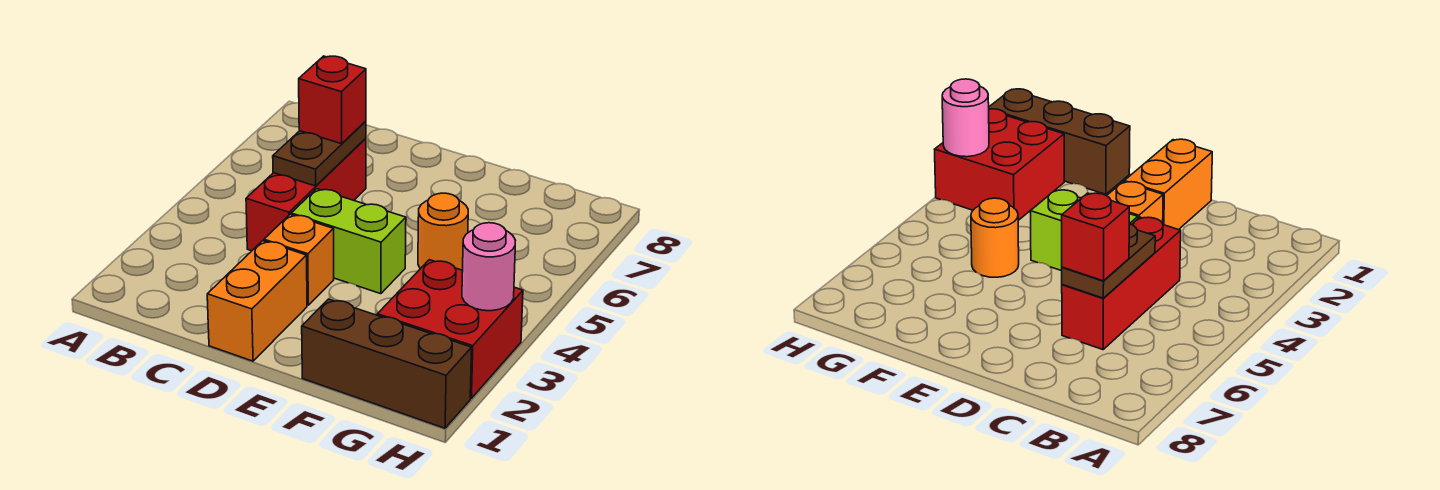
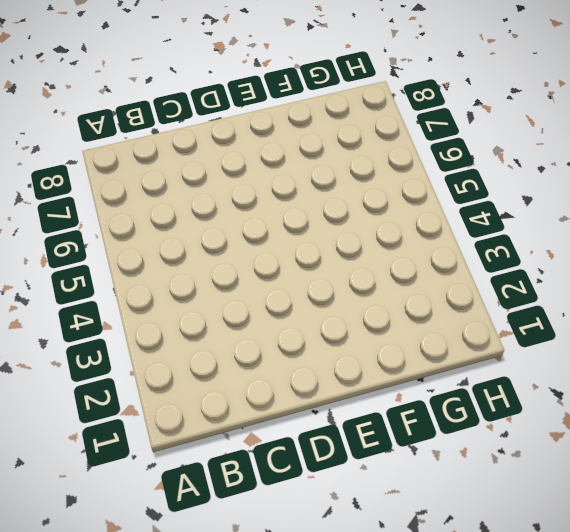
none -> red brick C4:C6 level 1
none -> orange brick D1:D2 level 1

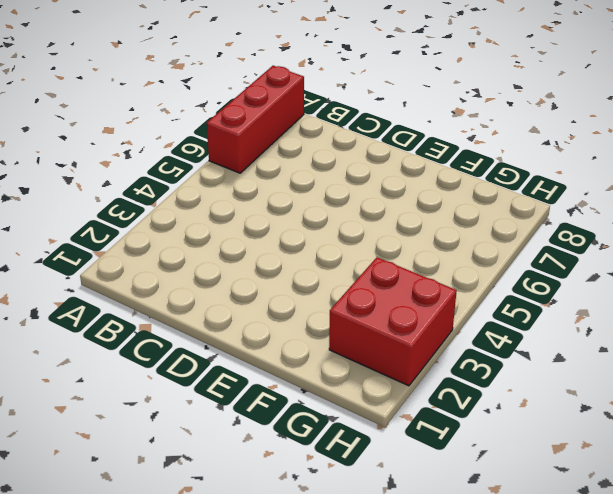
red brick A6:A8 level 1 -> red brick C4:C6 level 1
none -> orange brick D1:D2 level 1
none -> orange brick D3 level 1

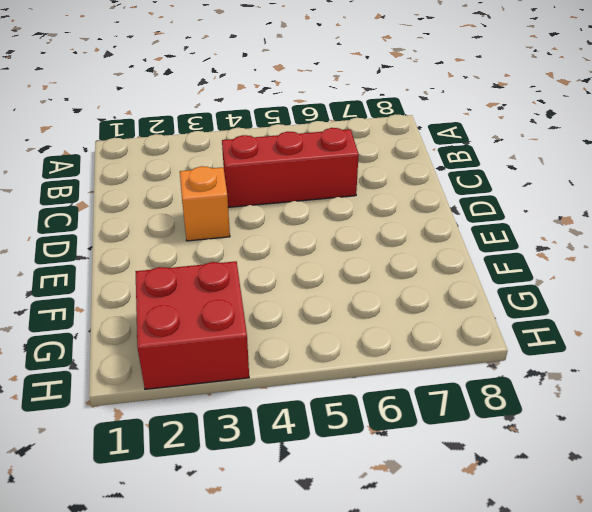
none -> orange brick D1:D2 level 1
none -> lime brick D4:E4 level 1

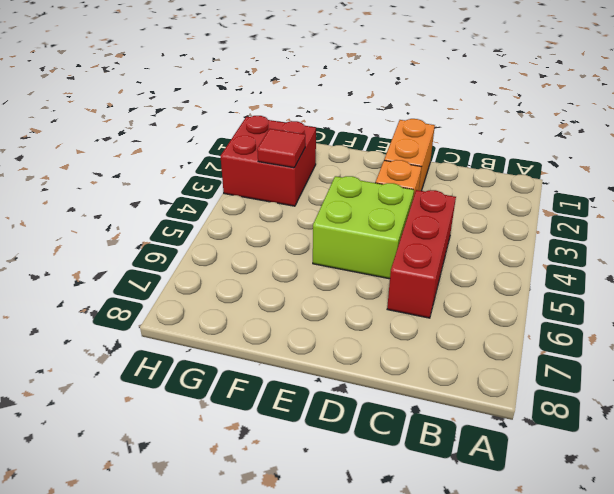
lime brick D4:E5 level 1 -> lime brick D4:E4 level 1
red tile G3 level 2 -> none
none -> brown brick F1:H1 level 1
none -> orange round brick F5 level 1

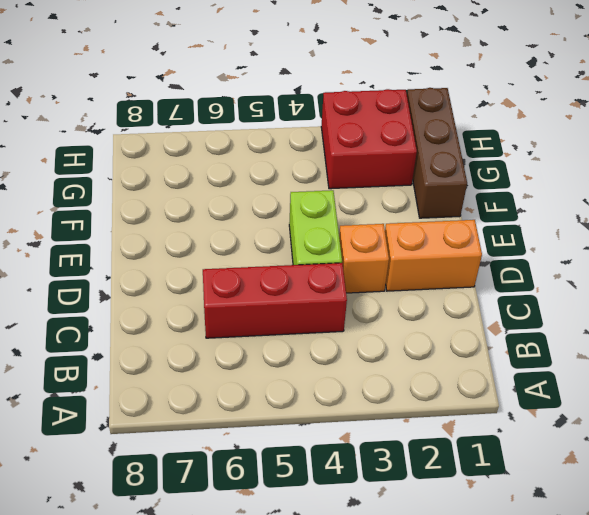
none -> orange round brick F5 level 1
none -> brown plate C5:C6 level 2

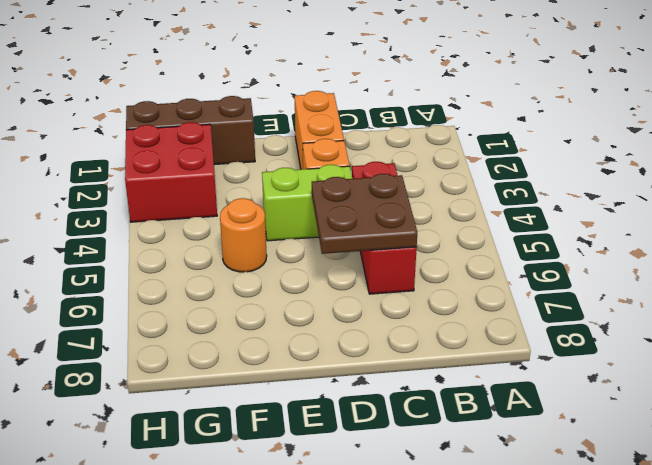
brown plate C5:D6 level 2 -> brown plate C5:C6 level 2
none -> pink round brick H3 level 2
none -> red brick C6 level 3

